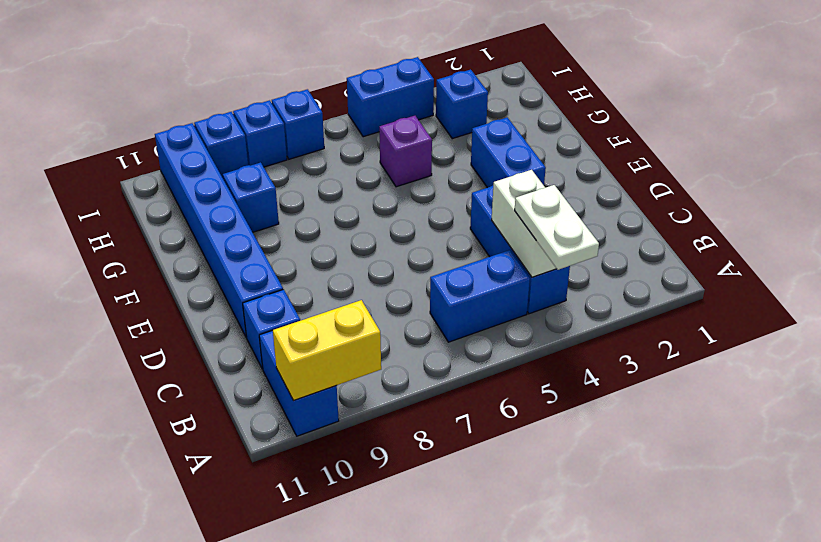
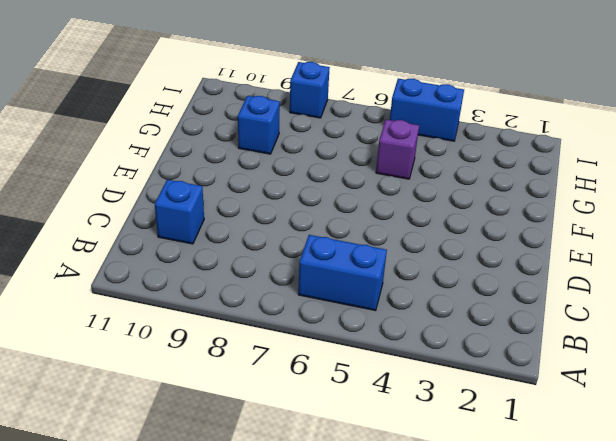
none -> blue brick A10:B10 level 1
none -> blue brick B4:D4 level 1
none -> blue brick D10:I10 level 1

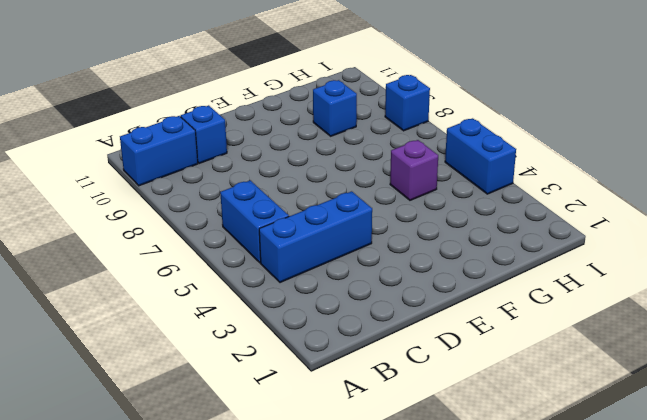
none -> blue brick D10:I10 level 1
none -> blue brick E3:F3 level 1
none -> blue brick H3 level 1

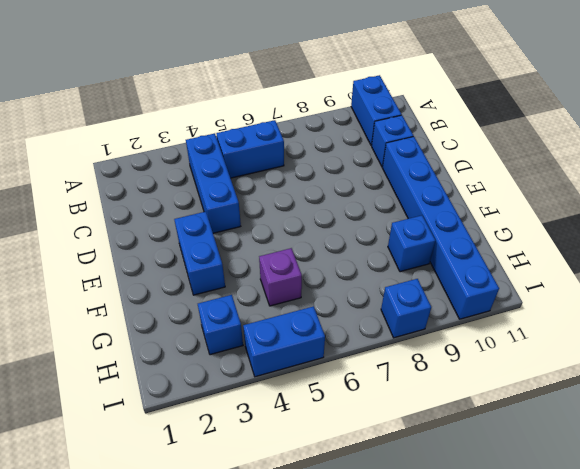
none -> blue brick I7 level 1
none -> blue brick I9 level 1
none -> yellow brick A9:A10 level 2

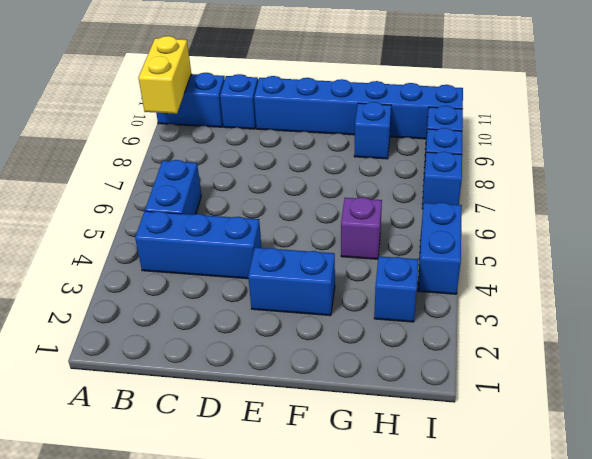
none -> white brick B4:C4 level 2
none -> white plate A4:B4 level 3

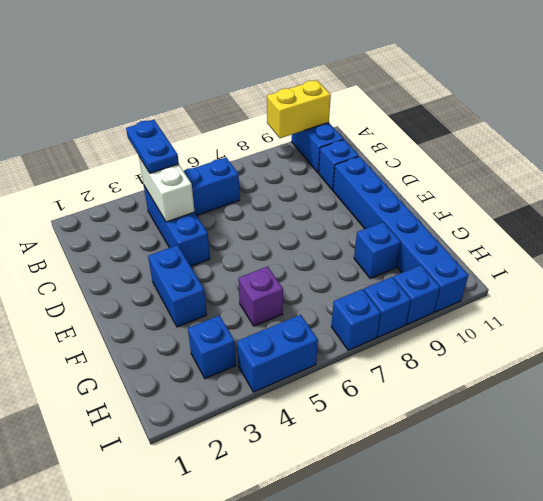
blue plate A4:B4 level 3 -> white plate A4:B4 level 3

